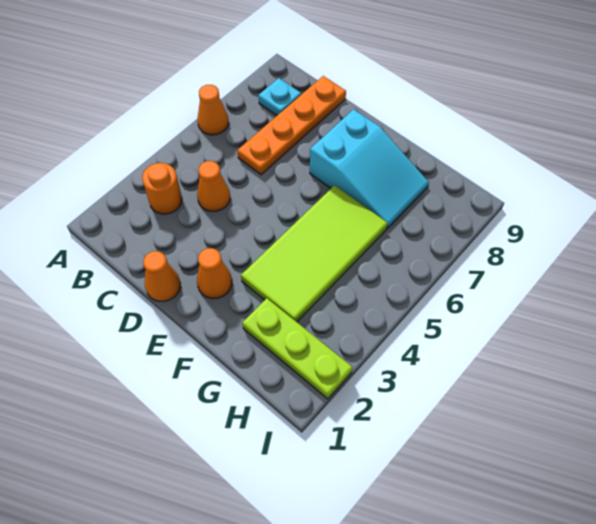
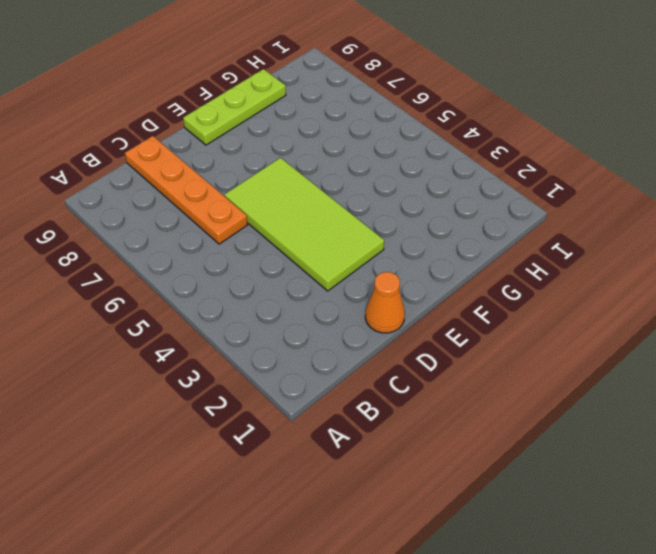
lime tile D3:E6 level 1 -> lime tile F3:G6 level 1
lime plate E9:G9 level 1 -> lime plate G2:I2 level 1
none -> orange cone A6 level 1
none -> orange round brick B3 level 1

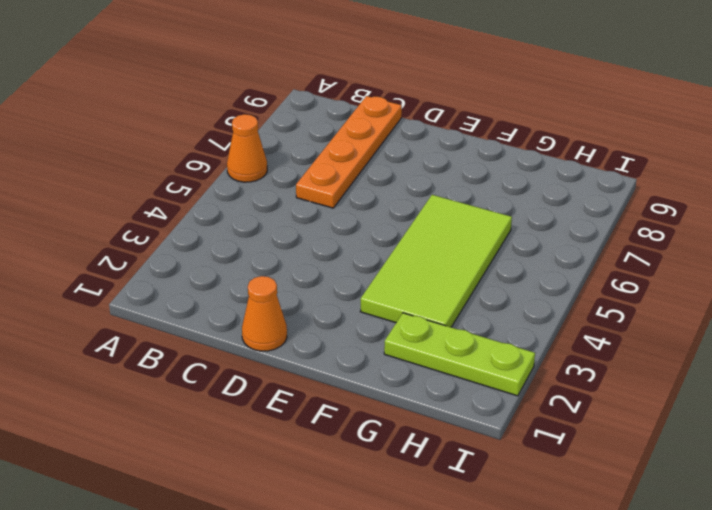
none -> orange round brick B3 level 1
none -> cyan plate B8 level 1

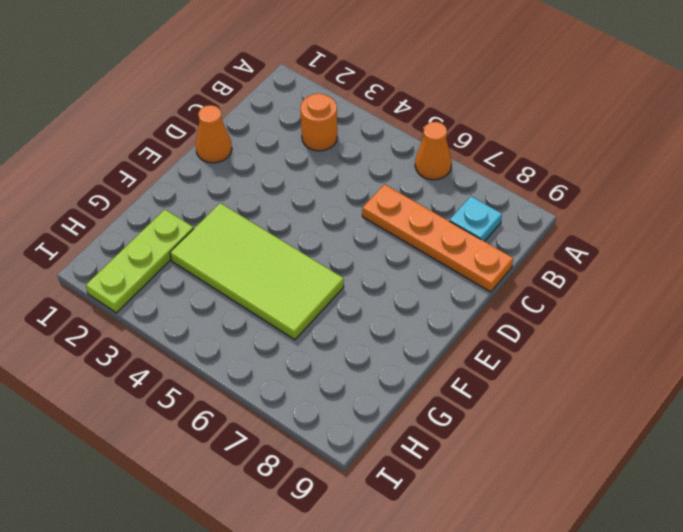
none -> orange cone C4 level 1
none -> orange cone E2 level 1

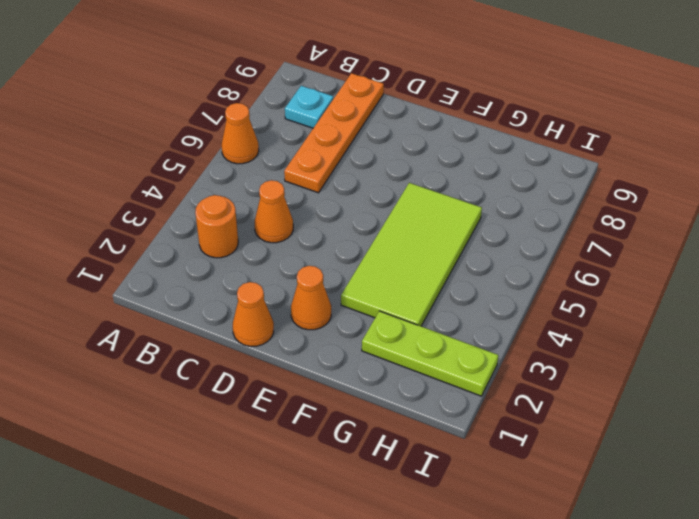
none -> cyan slope E7:G8 level 1 top E

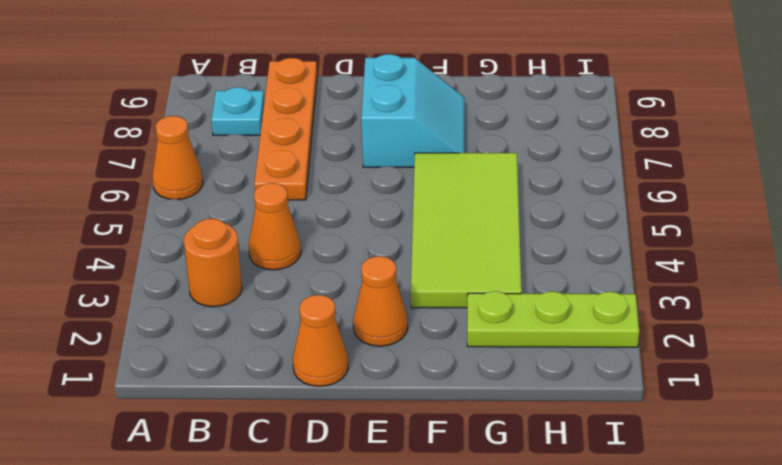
cyan slope E7:F8 level 1 top E -> cyan slope E7:G8 level 1 top E

